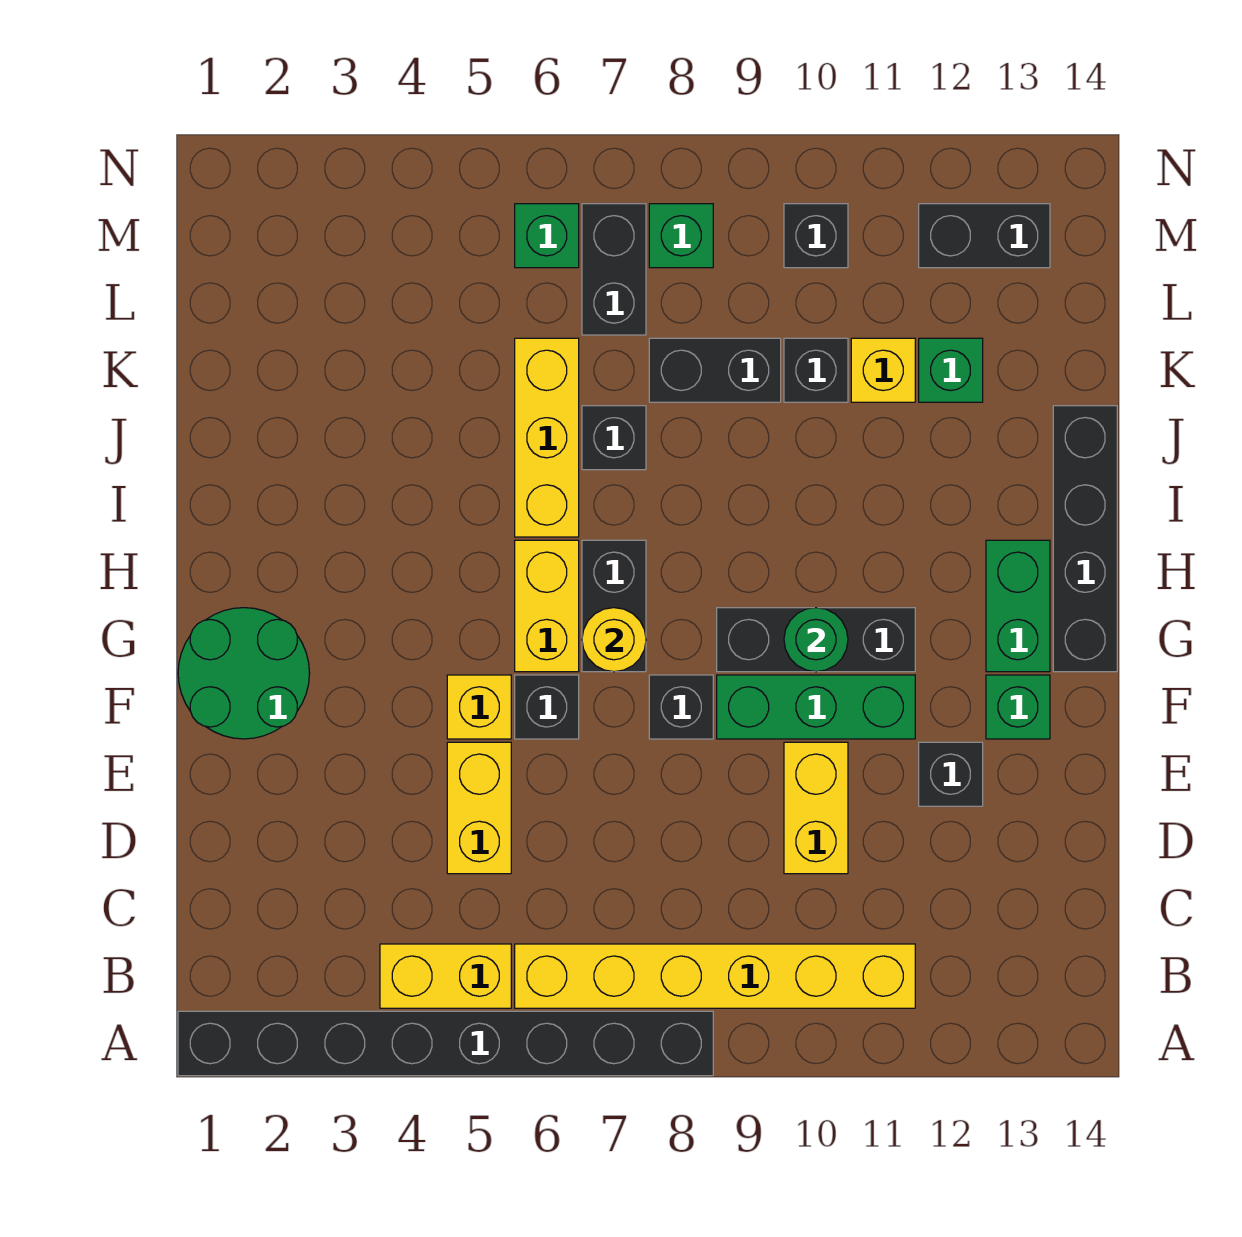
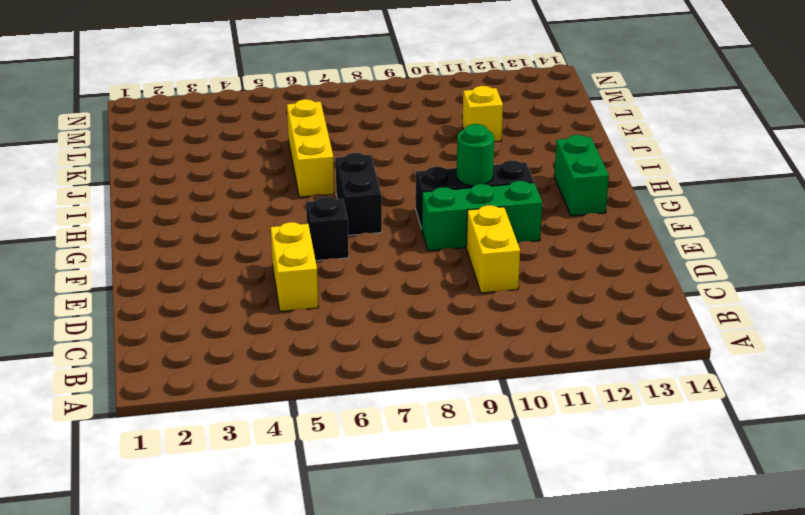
none -> black brick A1:A8 level 1
none -> yellow brick B4:B5 level 1
none -> yellow brick B6:B11 level 1
none -> black brick E12 level 1

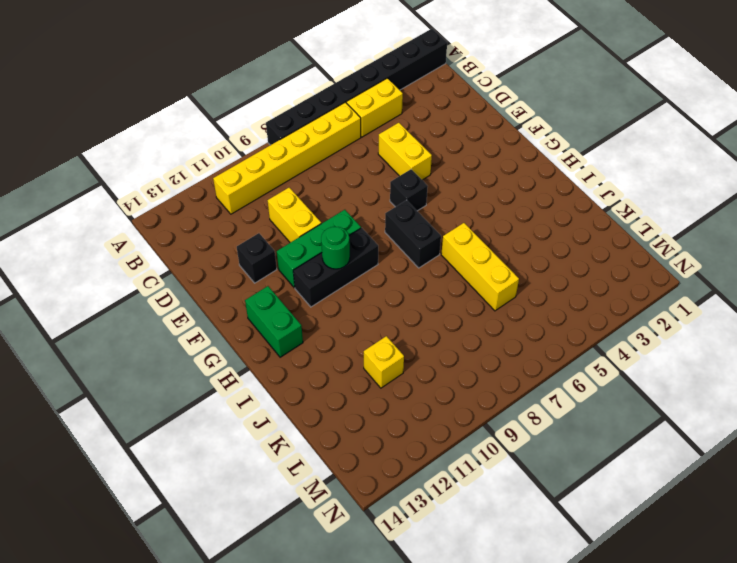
none -> green round brick F1:G2 level 1
none -> yellow brick F5 level 1
none -> black brick F8 level 1
none -> green brick F13 level 1

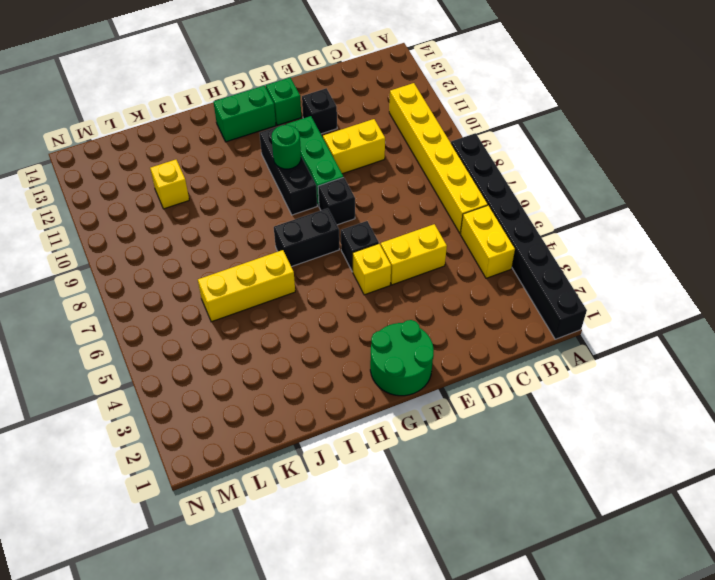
none -> yellow brick G6:H6 level 1
none -> black brick G14:J14 level 1
none -> black brick J7 level 1
none -> black brick K8:K9 level 1

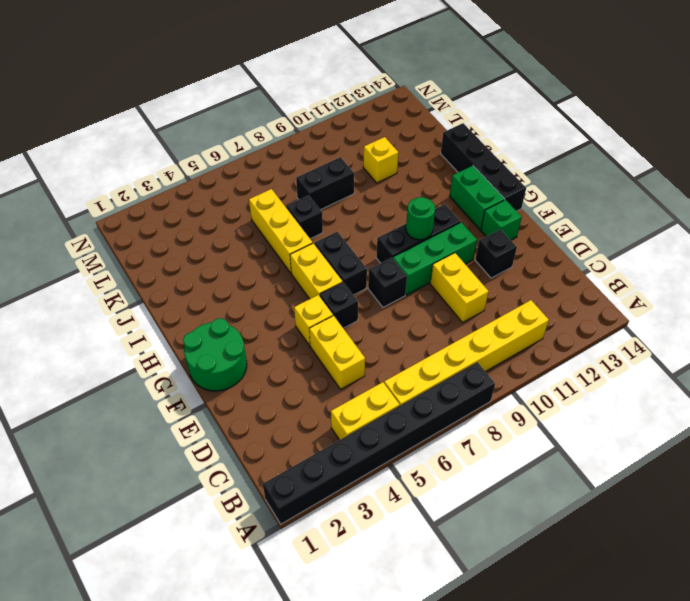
none -> black brick K10 level 1
none -> green brick K12 level 1
none -> black brick L7:M7 level 1
none -> green brick M6 level 1

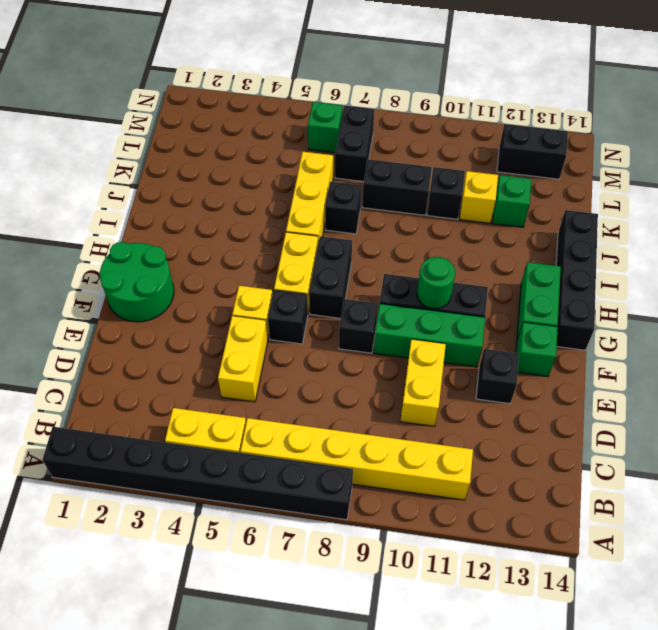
none -> green brick M8 level 1
none -> black brick M10 level 1
none -> yellow round brick G7 level 2

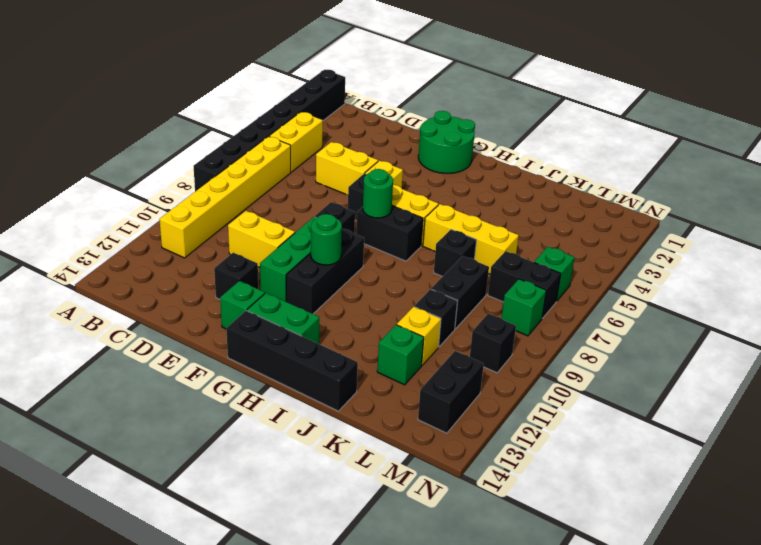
green round brick G7 level 2 -> yellow round brick G7 level 2

